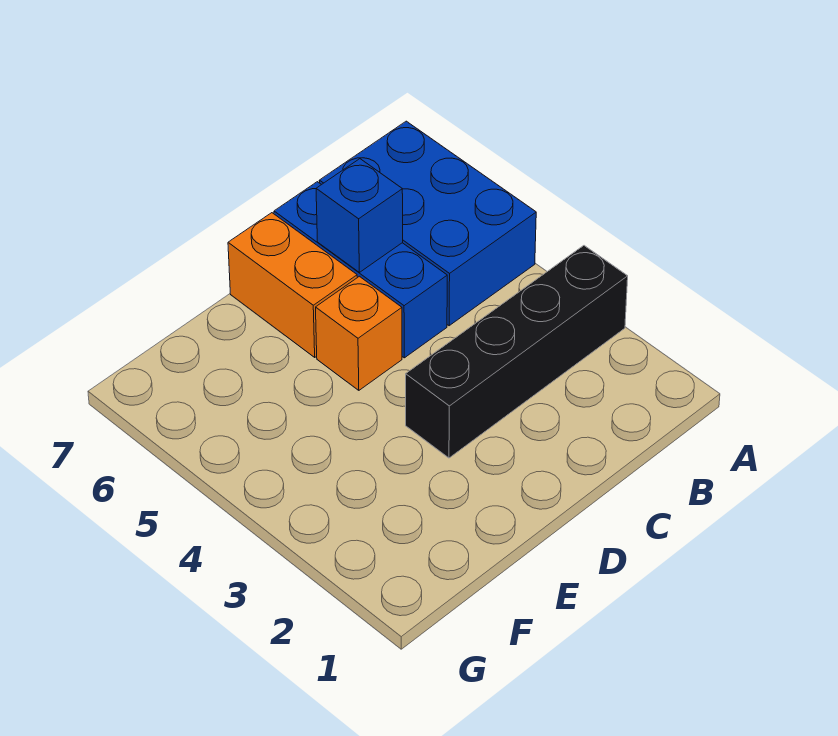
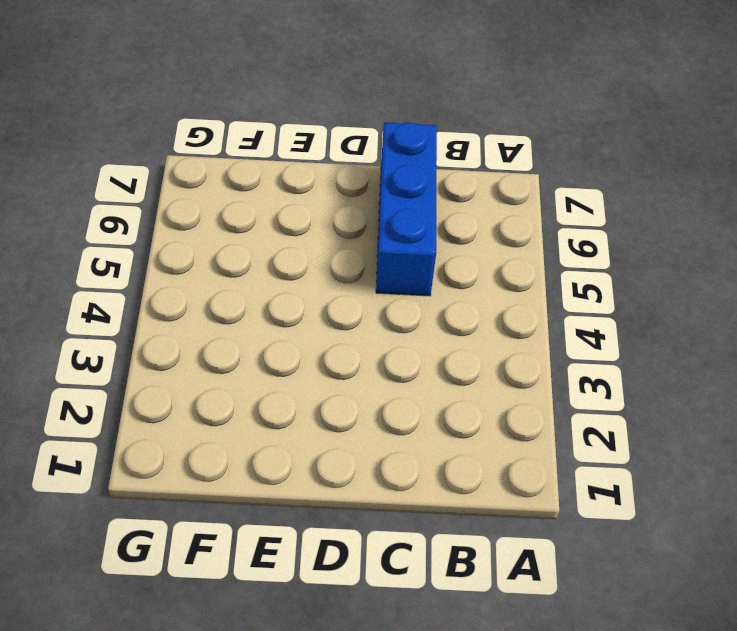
none -> black brick A3:D3 level 1
none -> blue brick A5:B7 level 1

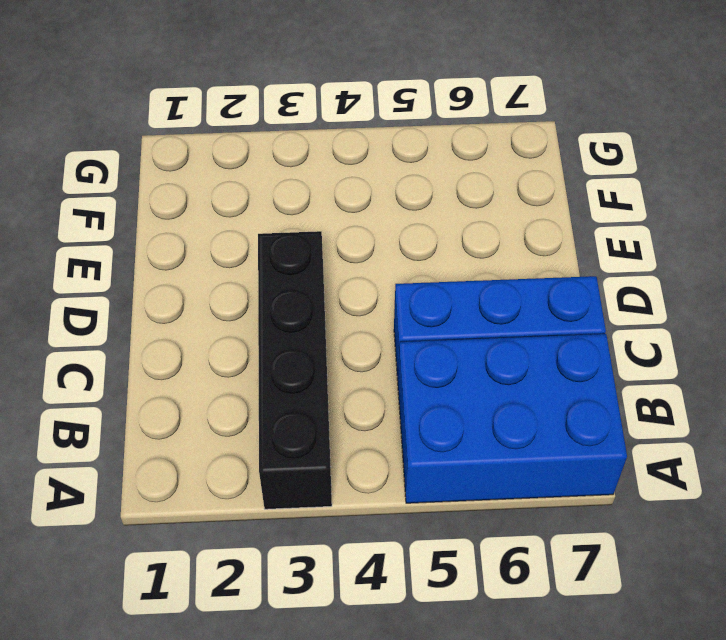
none -> orange brick D5 level 1
none -> orange brick D6:D7 level 1

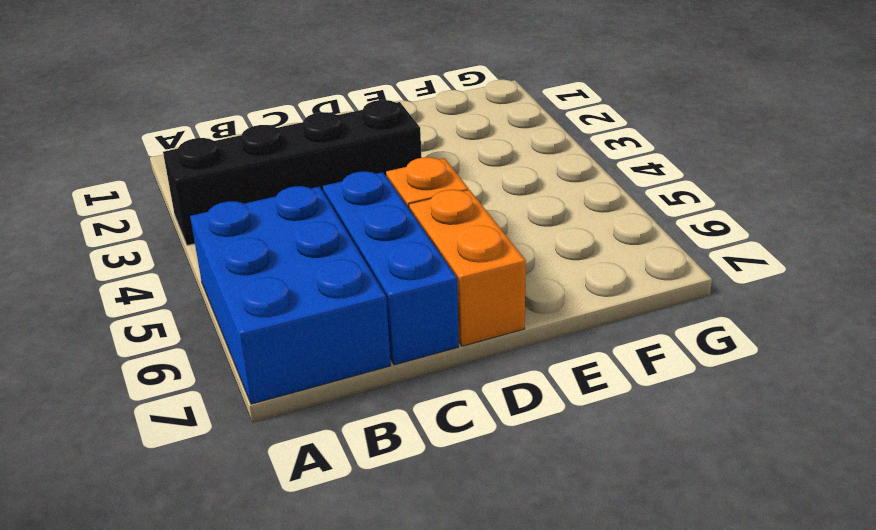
none -> blue brick C6 level 2

